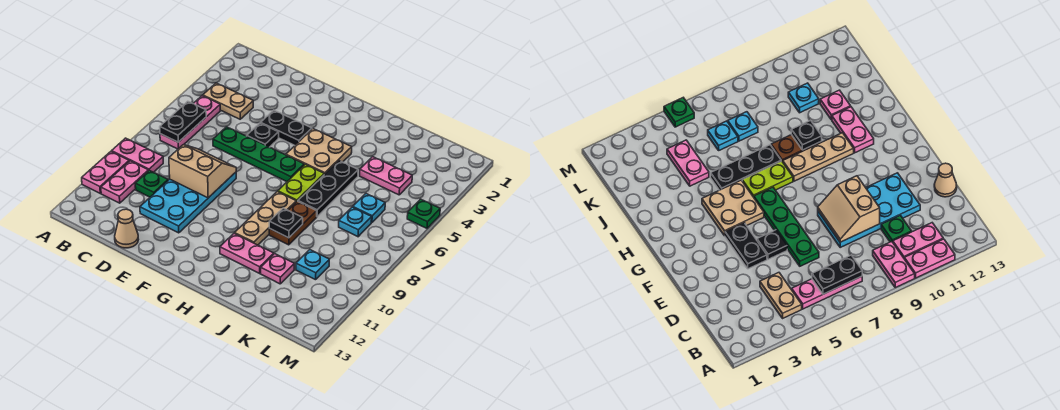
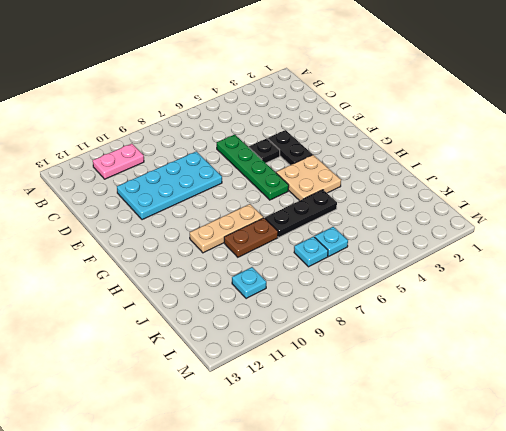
none -> pink plate A9:B9 level 1
none -> pink plate A10:A11 level 1
none -> tan plate B4:C4 level 1

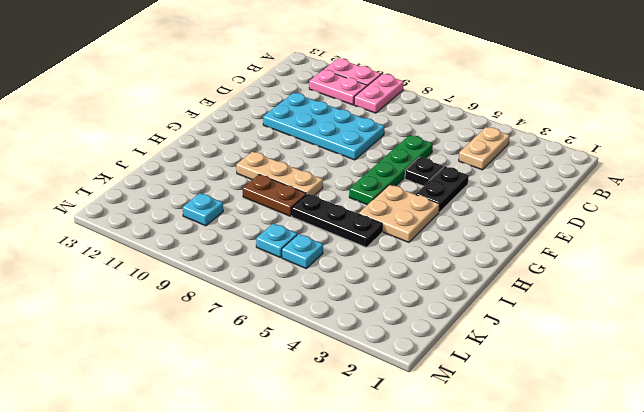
none -> pink plate B5:B7 level 1
none -> green plate C10 level 1
none -> tan cone D13 level 1

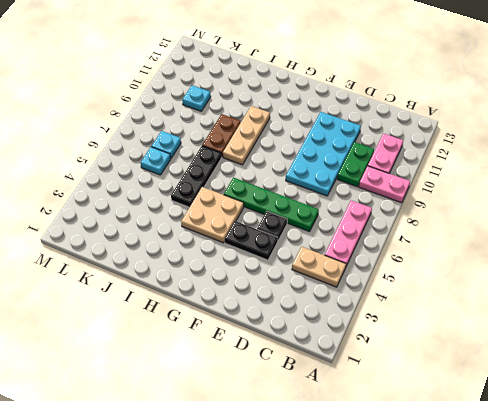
green plate C9:C10 level 1 -> green plate C10 level 1
none -> pink plate A10:A11 level 1
none -> tan cone D13 level 1
none -> lime plate H6:H7 level 1

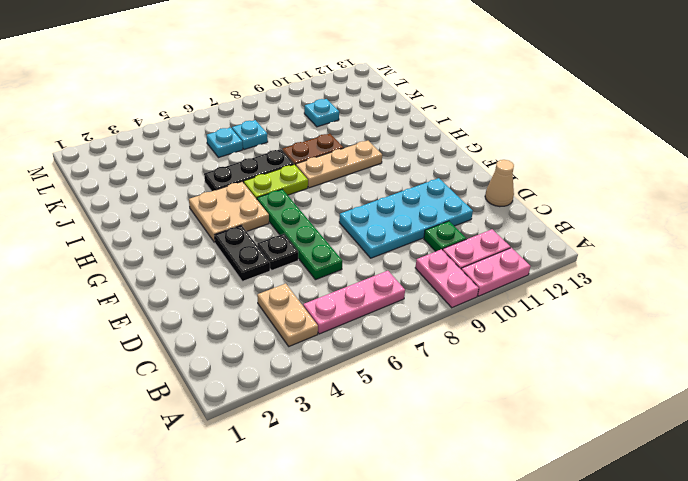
none -> pink plate H11:I11 level 1
none -> pink plate J4:K4 level 1
none -> pink plate J11 level 1

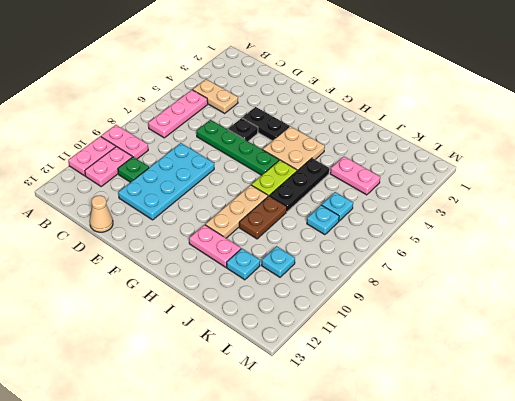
cyan plate J11 level 1 -> pink plate J11 level 1
none -> green plate M5 level 1
none -> black plate B6:B7 level 2
none -> tan slope D8:E9 level 2 top 9

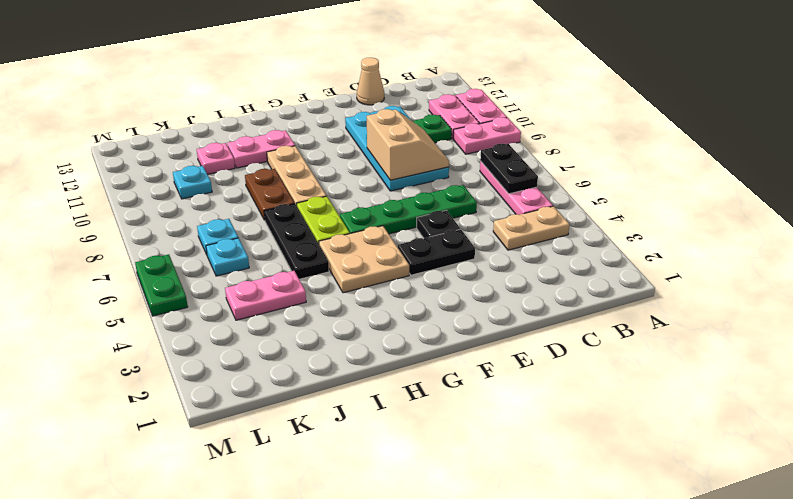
tan slope D8:E9 level 2 top E -> tan slope D8:E9 level 2 top 9
green plate M5:M6 level 1 -> green plate M5 level 1
none -> black plate I9 level 2

